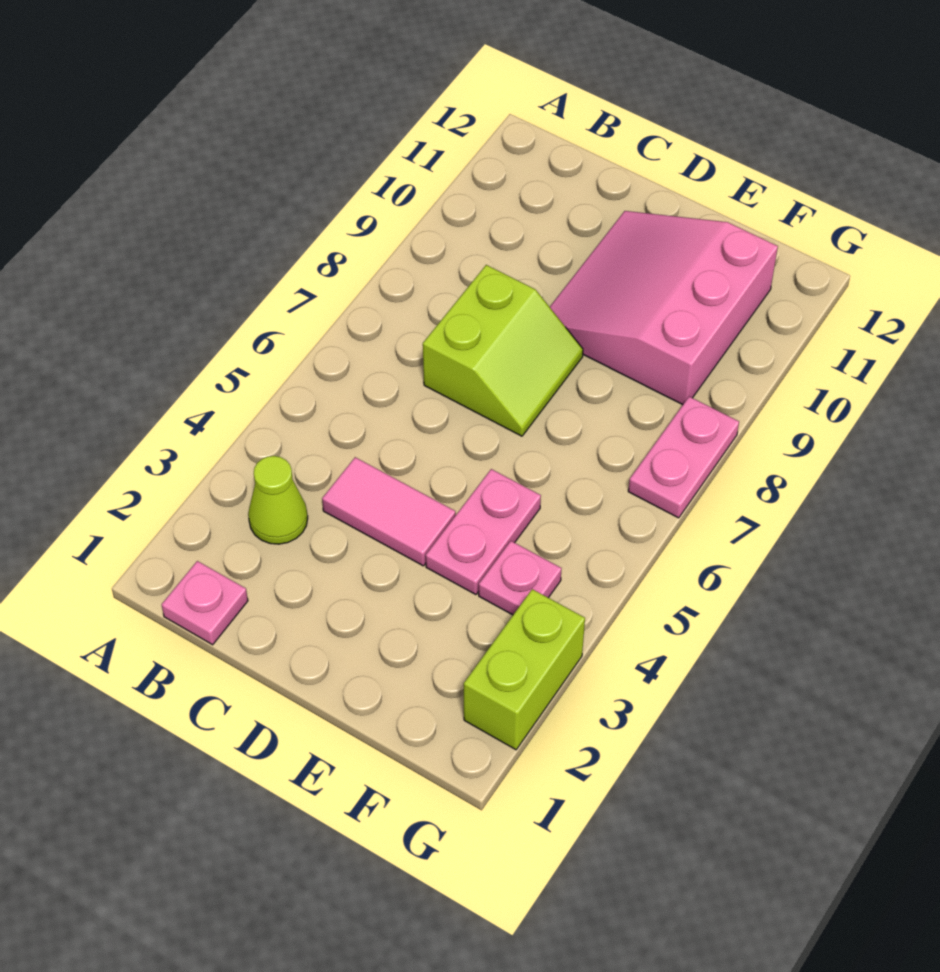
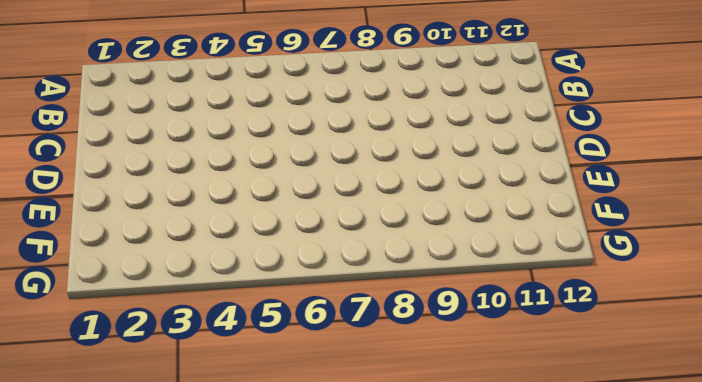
none -> pink plate B1 level 1
none -> lime cone B3 level 1

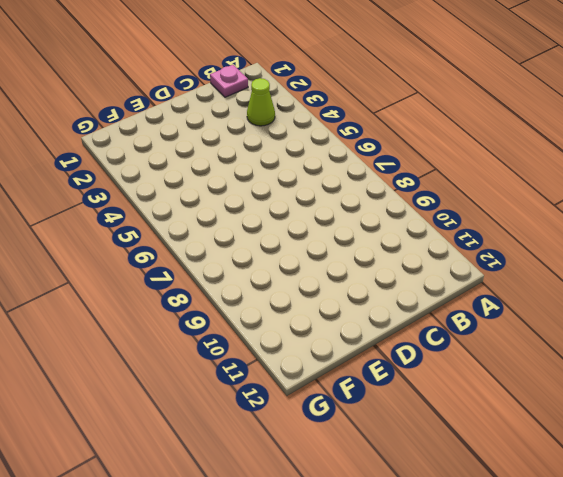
none -> pink tile C4:D4 level 1
none -> lime slope C7:D8 level 1 top C

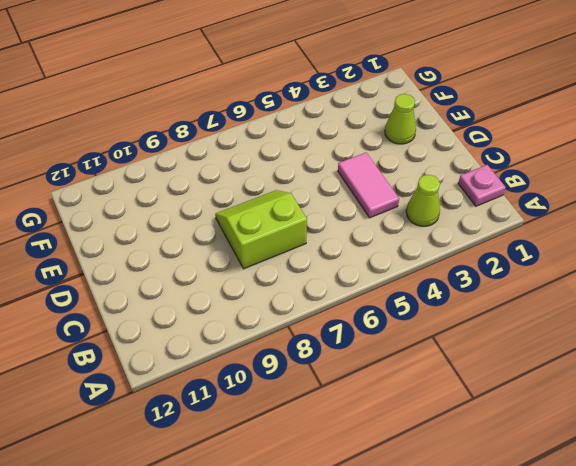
lime cone E2 level 1 -> none
none -> pink slope D9:F11 level 1 top F
none -> pink plate E4:E5 level 1

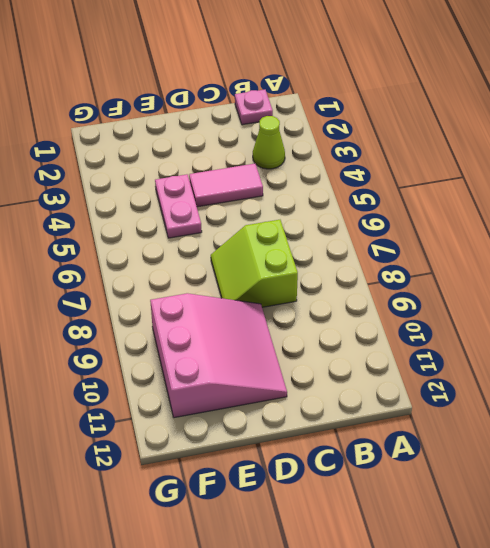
none -> pink plate F4 level 1
none -> lime brick G2:G3 level 1

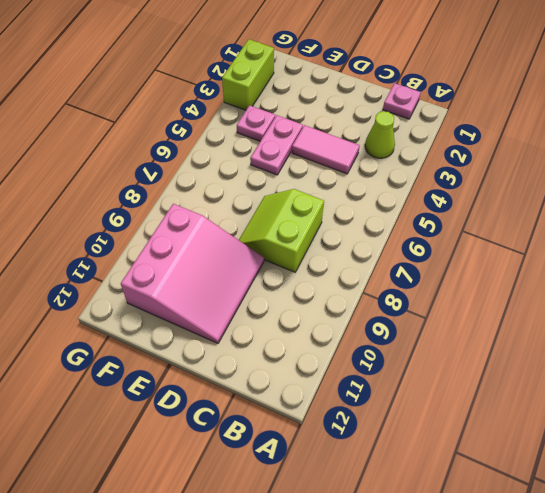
none -> pink plate G7:G8 level 1

